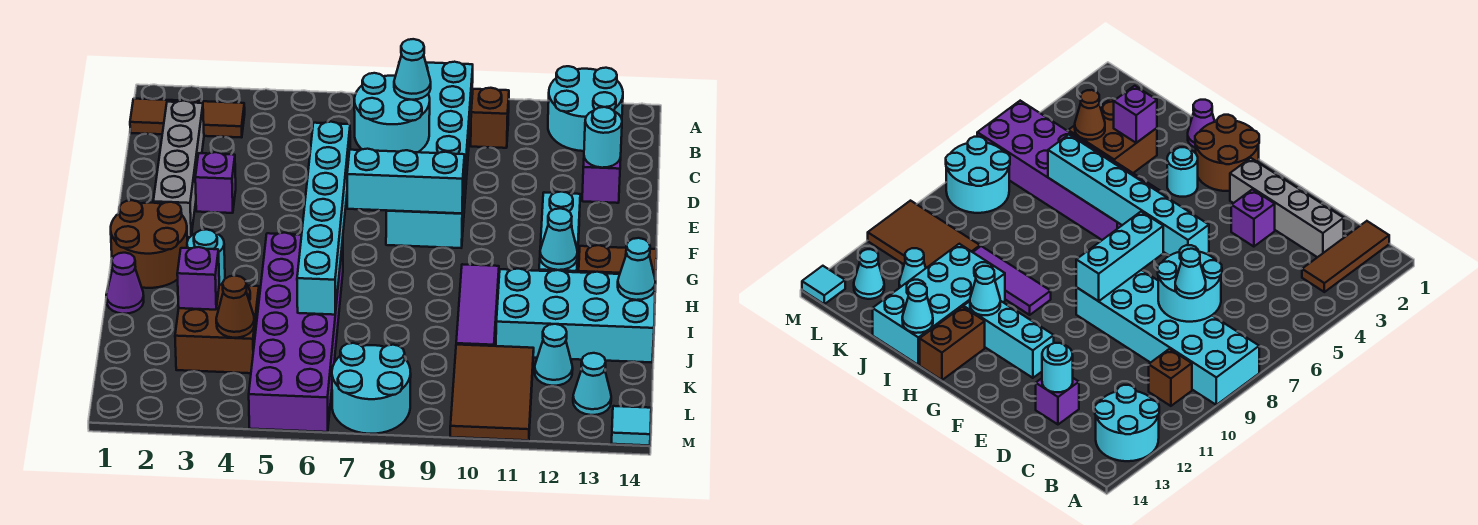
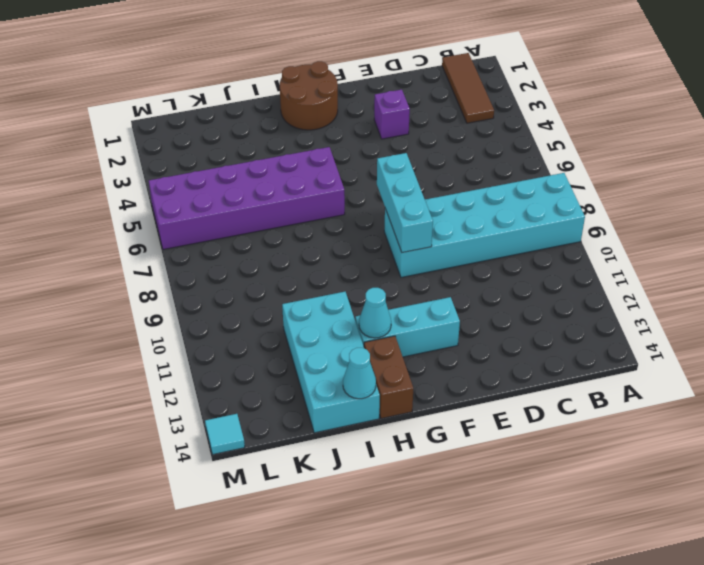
none -> cyan round brick A12:B13 level 1
none -> brown brick B10 level 1
none -> grey brick C2:F2 level 1
none -> purple brick D13 level 1

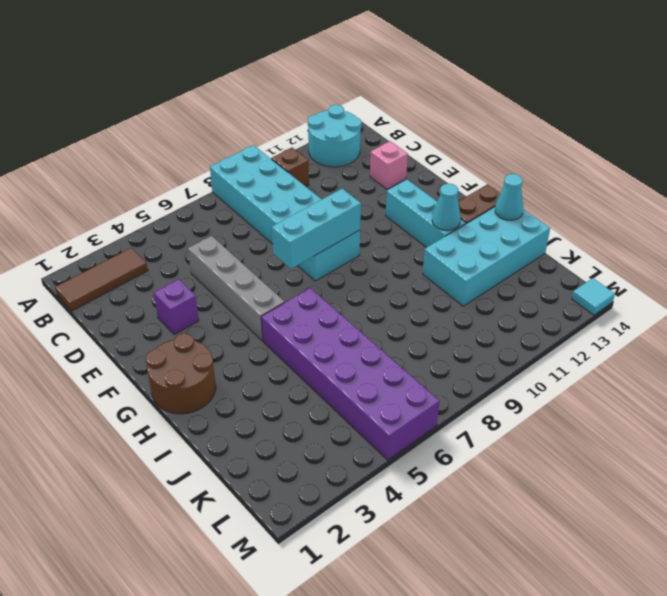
grey brick D5:G5 level 1 -> grey brick C2:F2 level 1
pink brick D13 level 1 -> purple brick D13 level 1
none -> cyan round brick H3 level 1
none -> purple tile H10:J10 level 1
none -> purple cone I1 level 1
none -> brown brick J3:K4 level 1

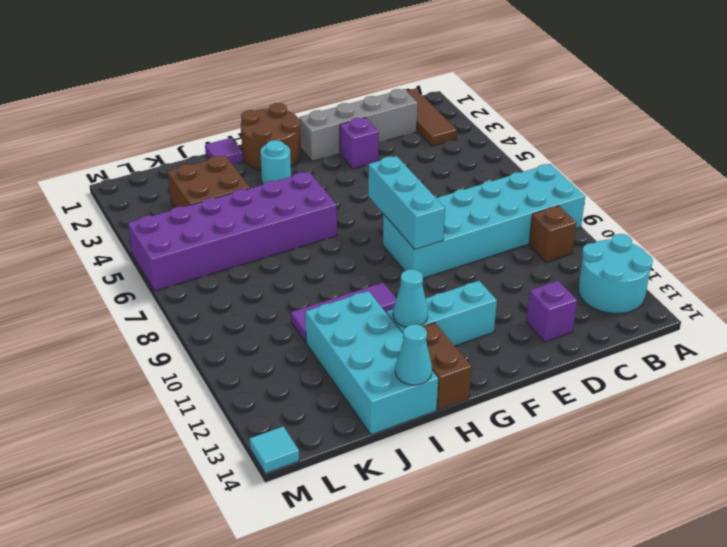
purple tile I1 level 1 -> purple cone I1 level 1
none -> brown tile K10:M11 level 1
none -> cyan cone K12 level 1
none -> cyan round brick L7:M8 level 1
none -> cyan cone L13 level 1

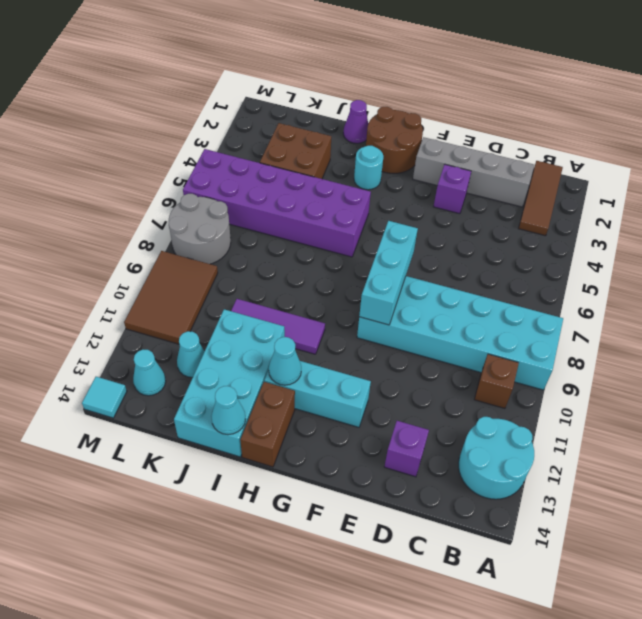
grey round brick L7:M8 level 1 -> cyan round brick L7:M8 level 1
brown tile L9:M11 level 1 -> brown tile K10:M11 level 1
none -> cyan round brick C7:D8 level 2
none -> cyan round brick D13 level 2
none -> cyan brick E6:J6 level 2
none -> purple brick J3 level 2

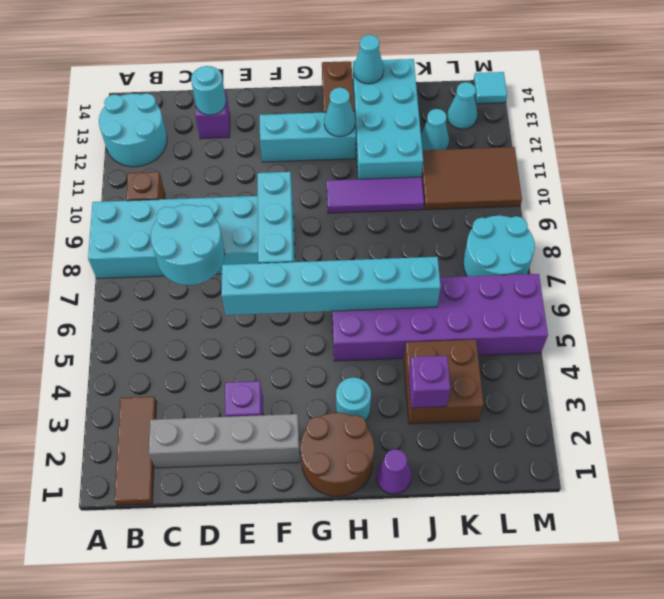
none -> brown cone K4 level 2
none -> cyan cone C8 level 3

